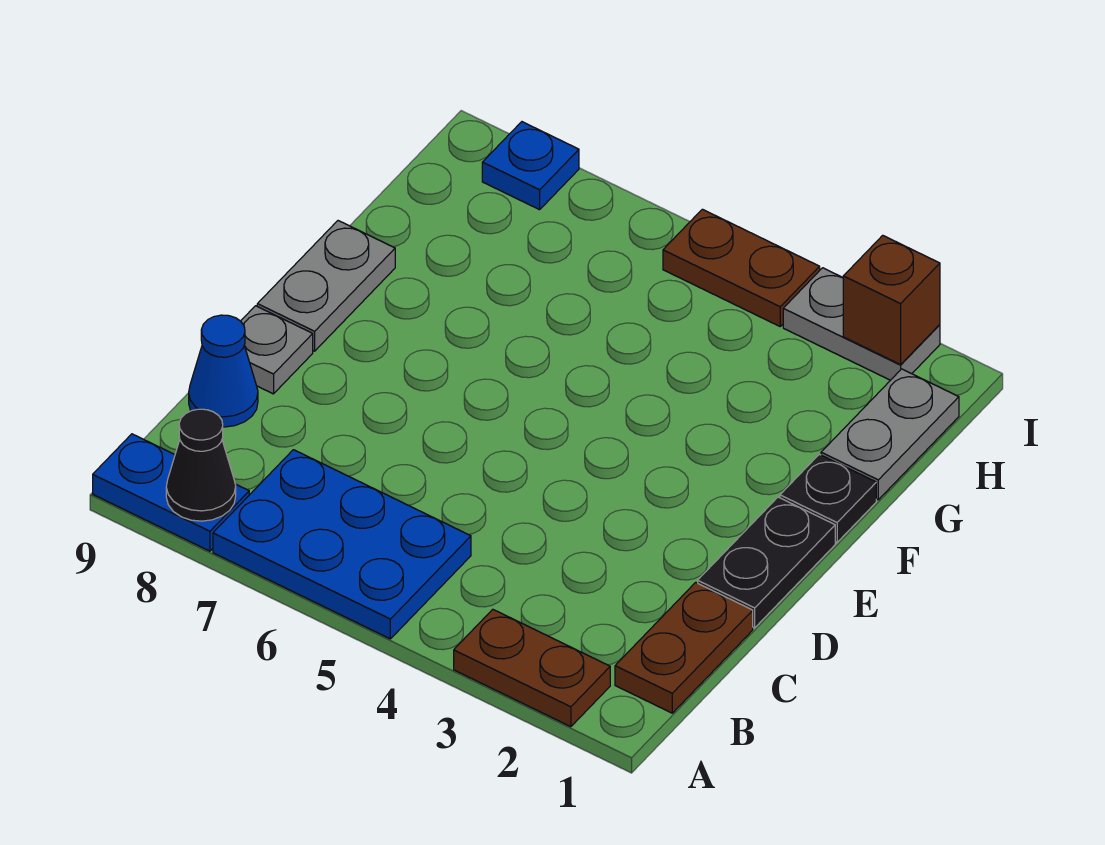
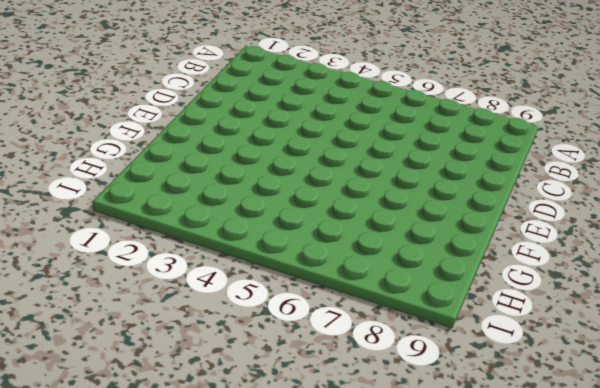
none -> brown plate A2:A3 level 1
none -> blue plate A5:B7 level 1
none -> blue plate A8:A9 level 1

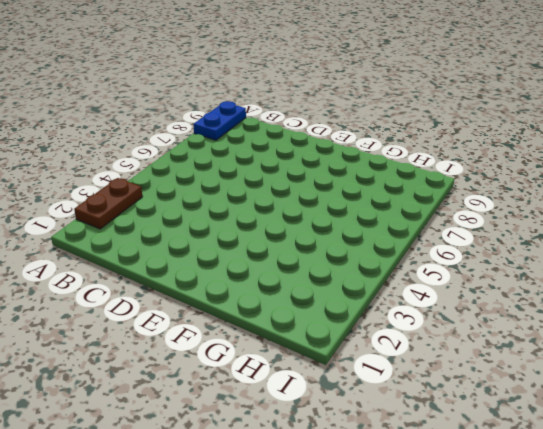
none -> blue plate A5:B7 level 1
none -> brown plate B1:C1 level 1
none -> blue cone C9 level 1

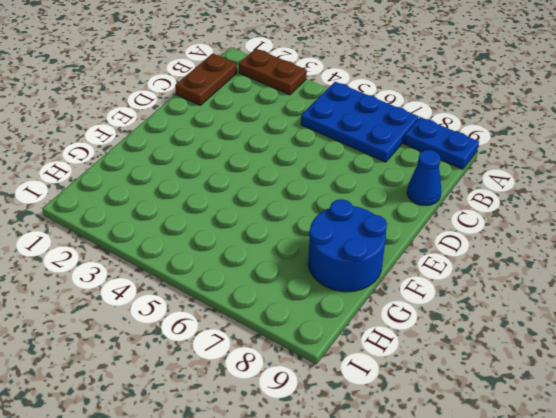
blue round brick F8:G9 level 1 -> grey plate E9:F9 level 1
none -> black plate D1:E1 level 1
none -> grey plate D9 level 1
none -> black plate F1 level 1

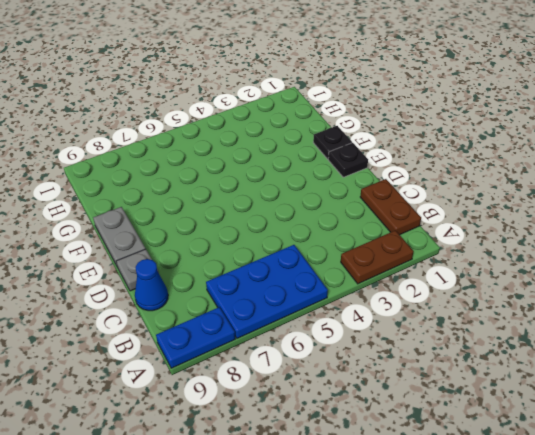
black plate E1 level 1 -> black plate D1:E1 level 1
none -> grey plate G1:H1 level 1
none -> grey plate I2:I3 level 1
none -> brown plate I4:I5 level 1

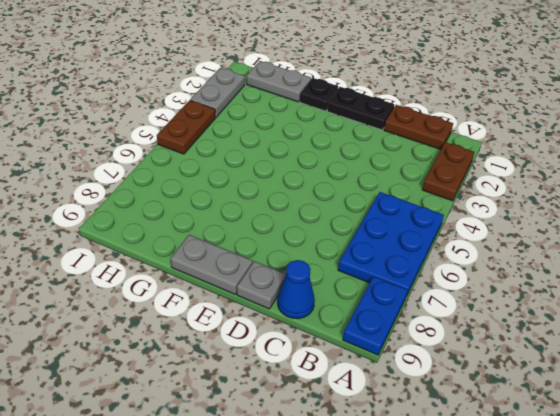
none -> blue plate I8 level 1
none -> black cone A8 level 2
none -> brown brick I2 level 2

